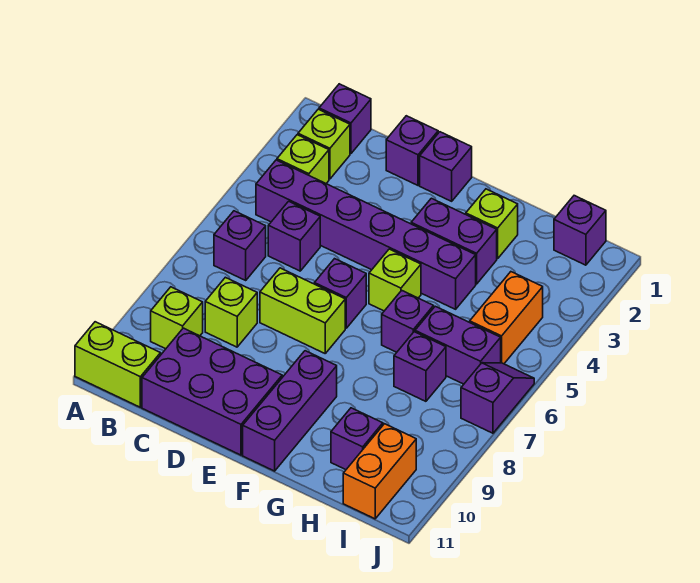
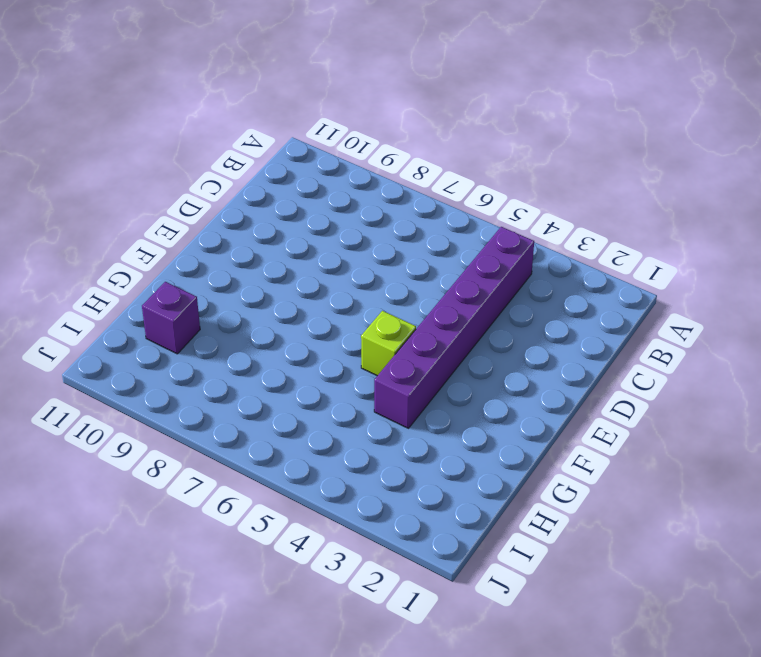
none -> lime brick A11:B11 level 1
none -> purple brick B1 level 1
none -> lime brick B2 level 1

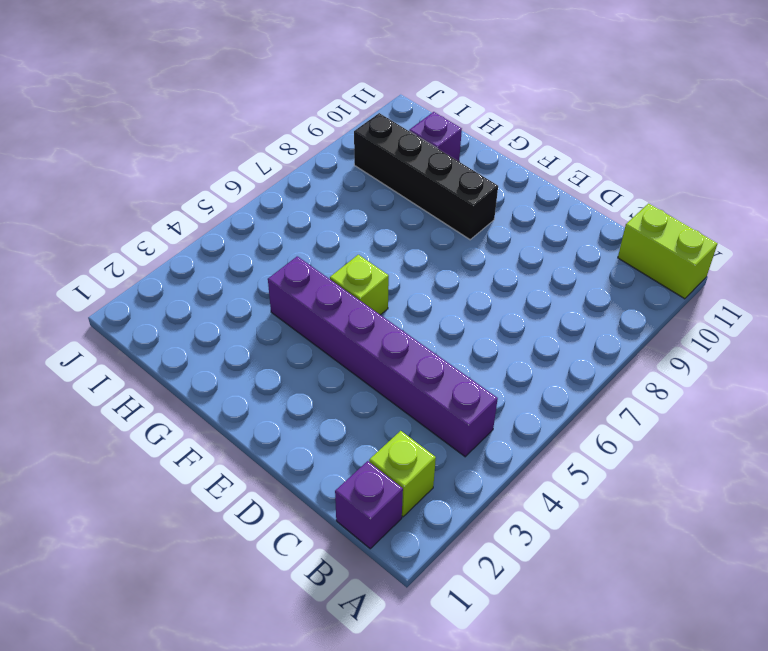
black brick F9:I9 level 1 -> purple brick F9:F11 level 1
none -> lime brick B3 level 1
none -> purple brick B6 level 1
none -> lime brick B9 level 1

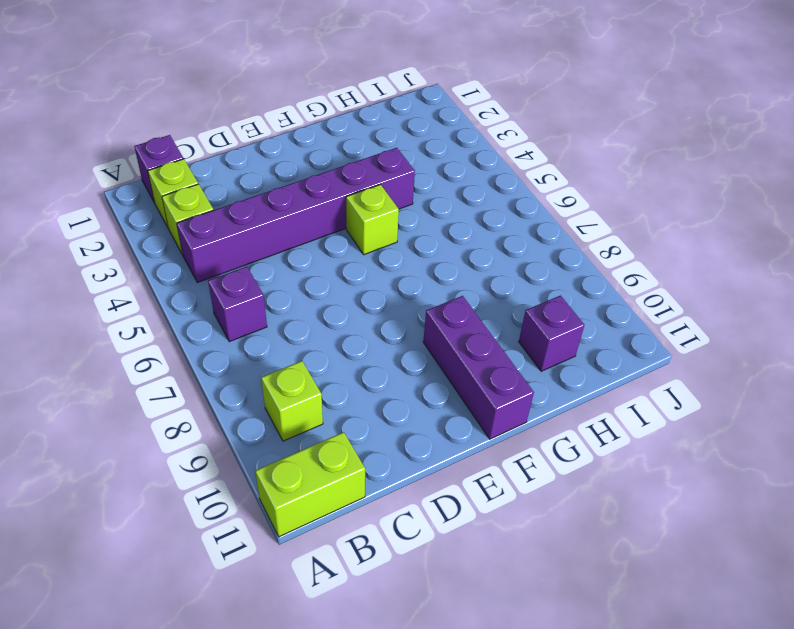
none -> purple brick C5 level 1
none -> lime brick C8 level 1
none -> purple brick C10:E11 level 1

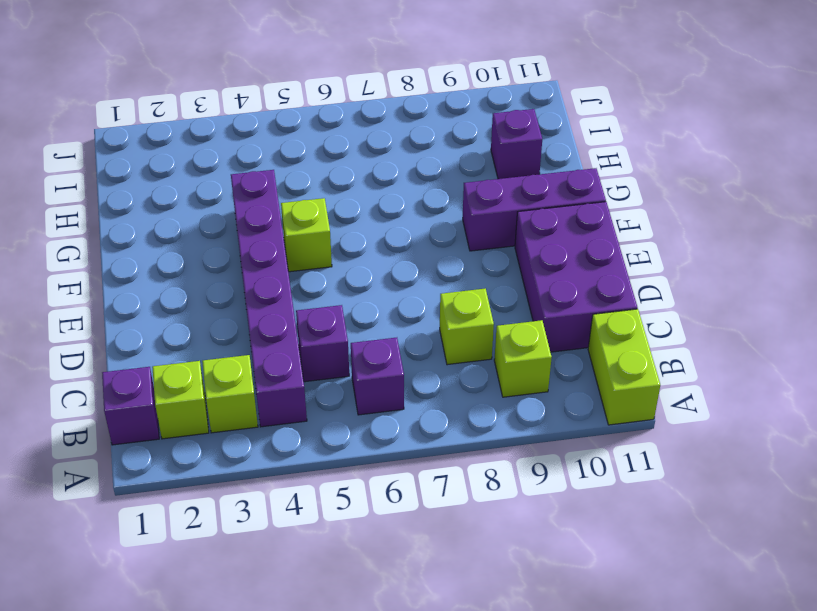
none -> purple brick D1 level 1
none -> lime brick D7:E7 level 1
none -> purple brick E1 level 1

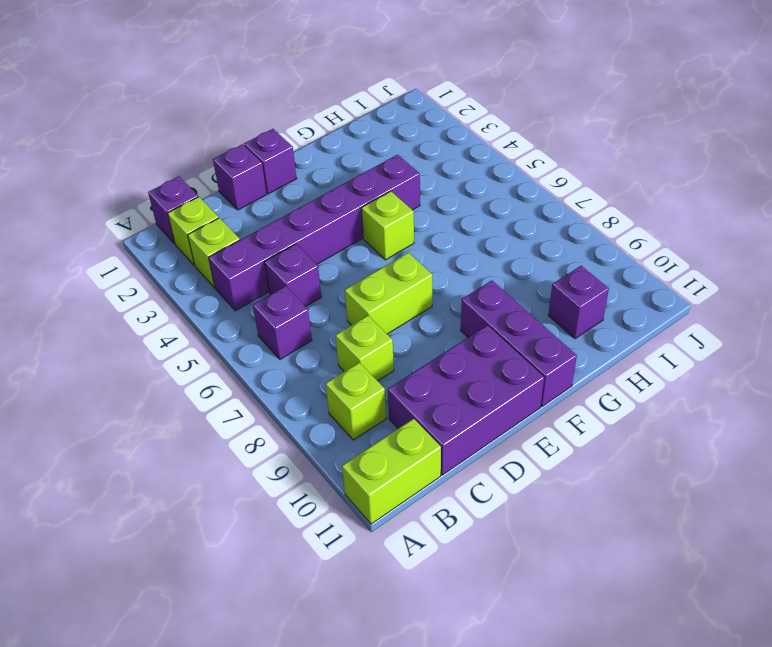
none -> purple brick E6 level 1
none -> purple brick F3:G3 level 1
none -> lime brick G2 level 1

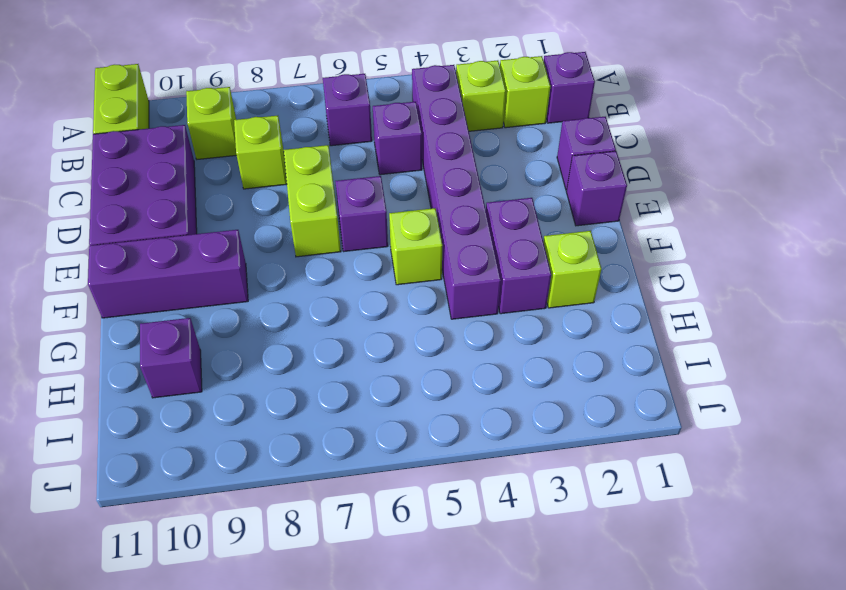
none -> purple brick G6 level 1
none -> purple brick H6:I6 level 1
none -> purple brick H7 level 1

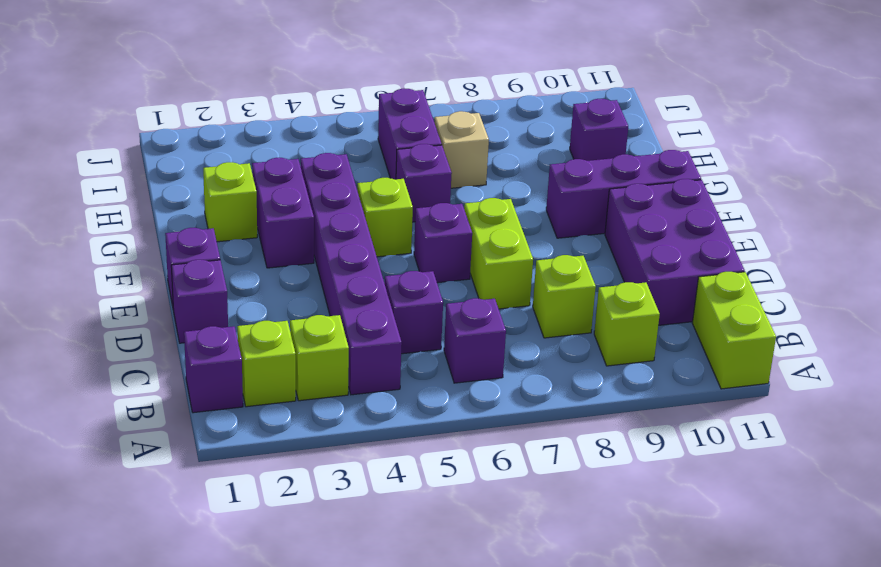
tan brick H7 level 1 -> purple brick H7 level 1
none -> purple brick I1 level 1
none -> orange brick I4:I5 level 1
none -> orange brick I10:I11 level 1

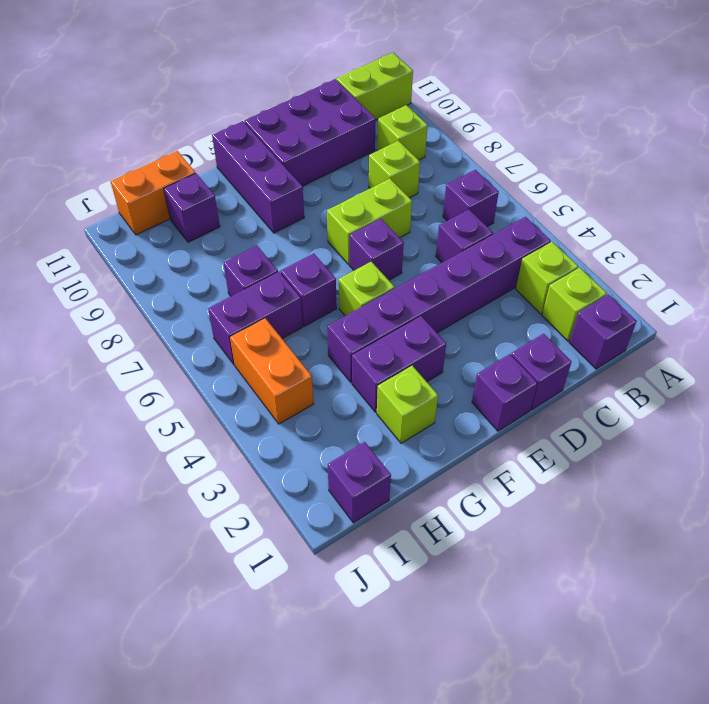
orange brick H11:I11 level 1 -> orange brick I10:I11 level 1
none -> purple slope J6:J7 level 1 top 7

